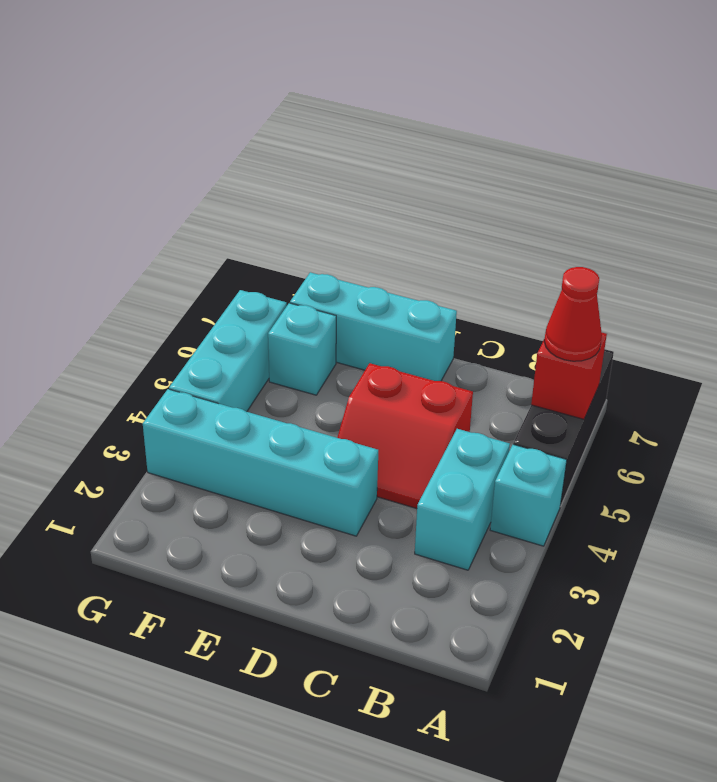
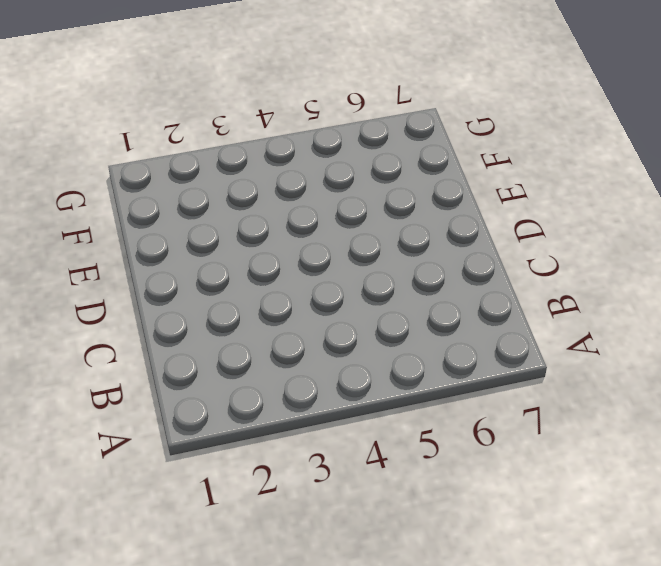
none -> cyan brick A4 level 1
none -> black brick A5:A7 level 1

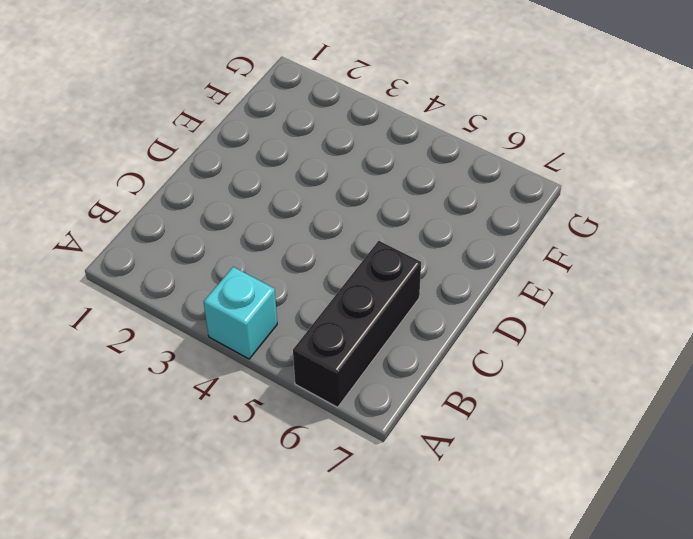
black brick A6:C6 level 1 -> black brick A5:A7 level 1
none -> cyan brick B3:B4 level 1
none -> red slope C4:D5 level 1 top 5

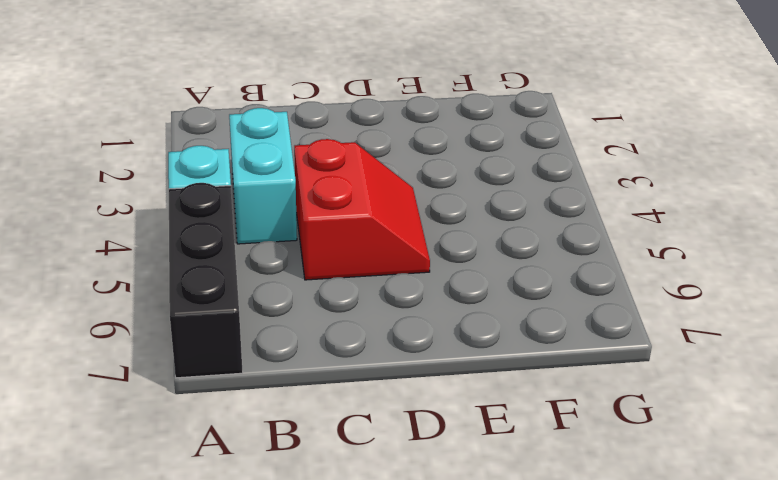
red slope C4:D5 level 1 top C -> red slope C4:D5 level 1 top 5
none -> cyan brick D3:G3 level 1
none -> cyan brick D7:F7 level 1

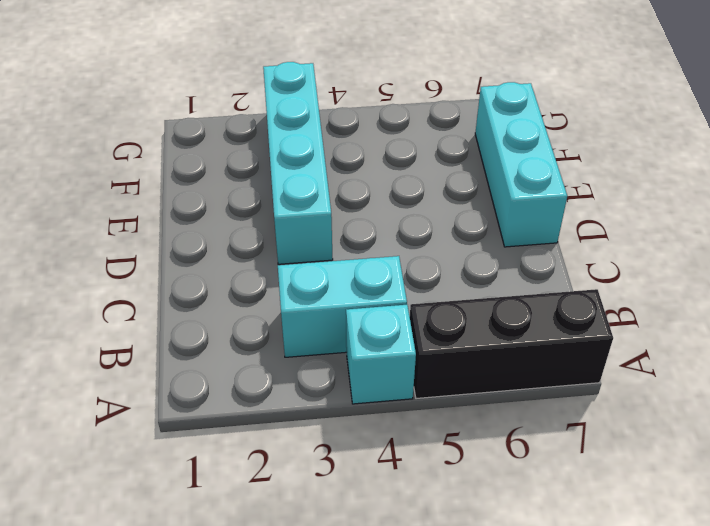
none -> red slope C4:D5 level 1 top 5
none -> cyan brick F6 level 1

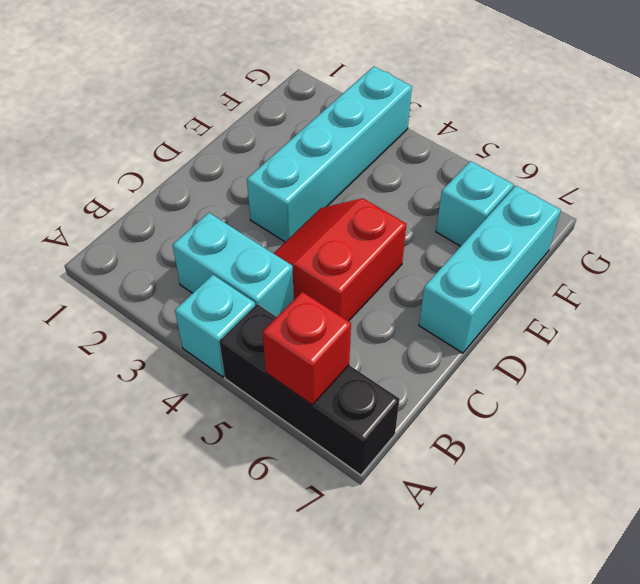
none -> cyan brick G4:G6 level 1
none -> red cone A6 level 3

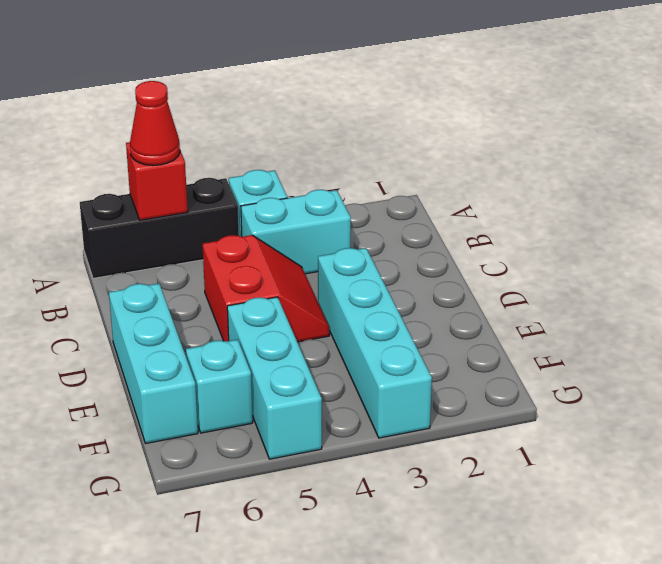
cyan brick E5:G5 level 1 -> cyan brick G4:G6 level 1

